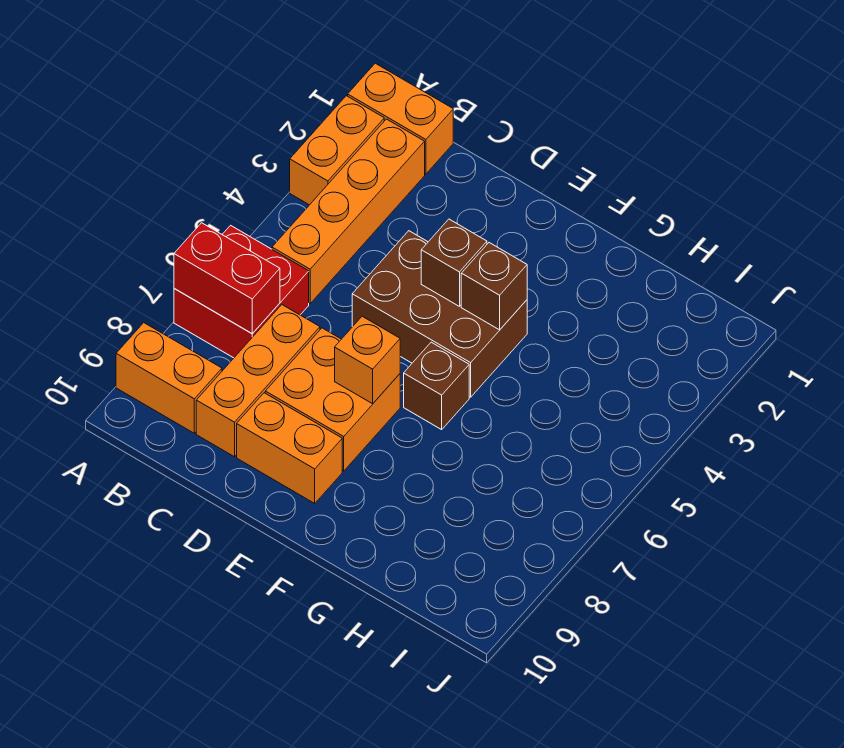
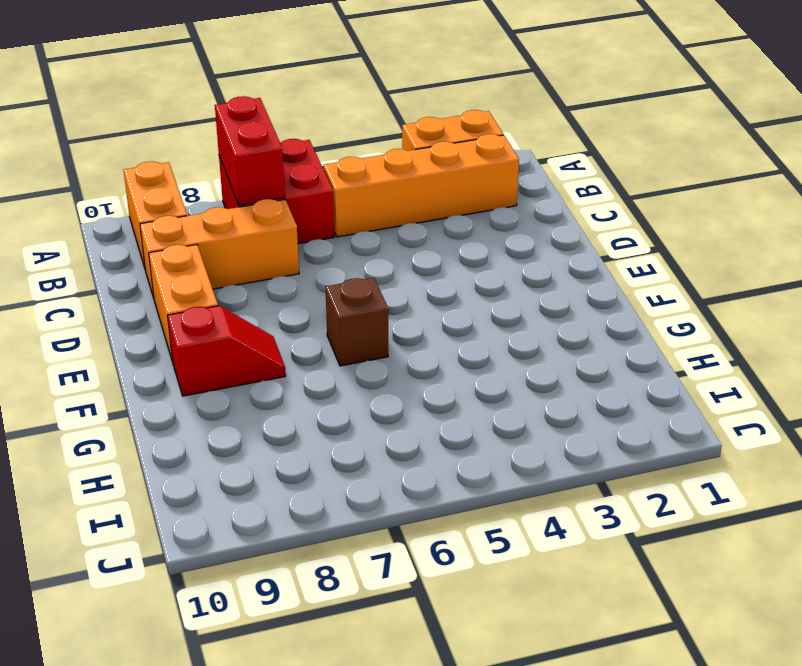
red slope F8:F9 level 1 top 9 -> none
none -> orange brick A1:B1 level 1
none -> brown brick D4:F5 level 1
none -> orange brick D7:E8 level 1

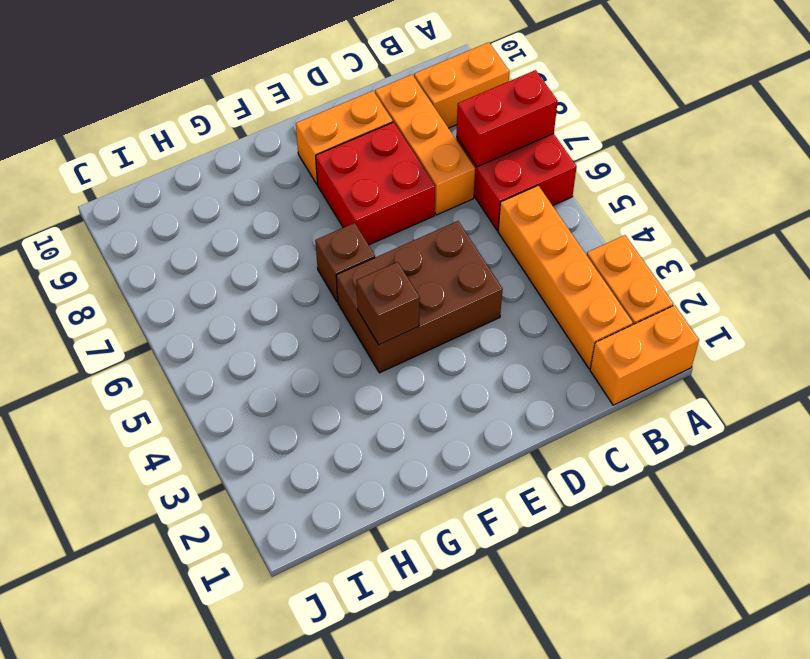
red brick D7:E8 level 1 -> orange brick D7:E8 level 1
none -> brown brick E4 level 2
none -> orange brick E7 level 2

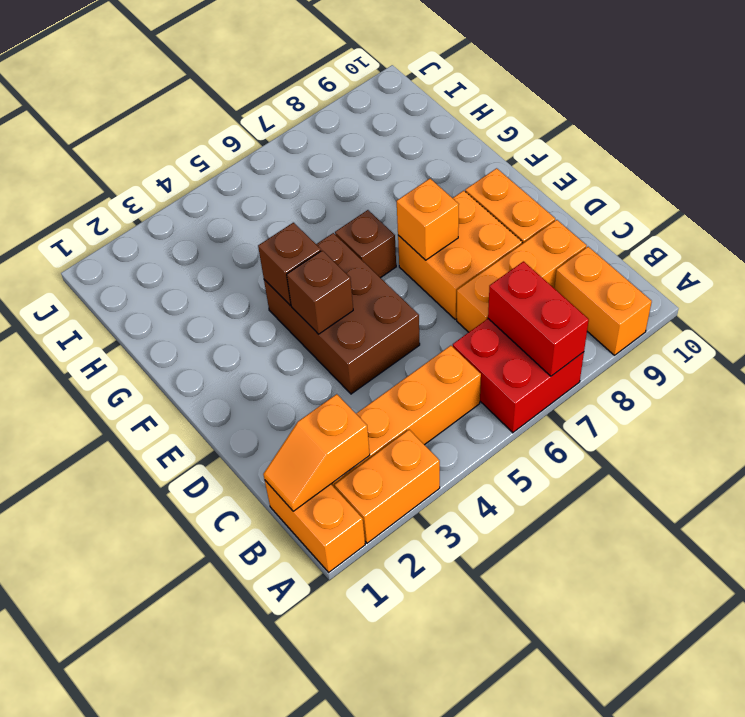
orange slope B1:B2 level 2 top 2 -> none

